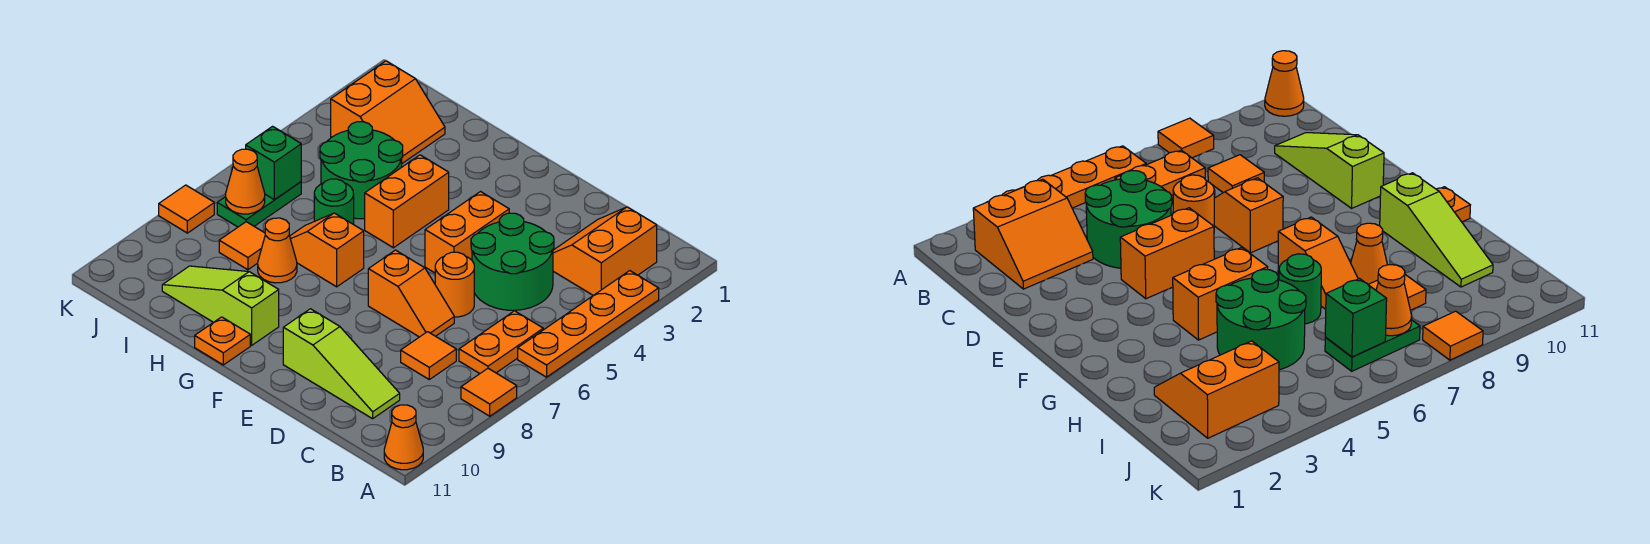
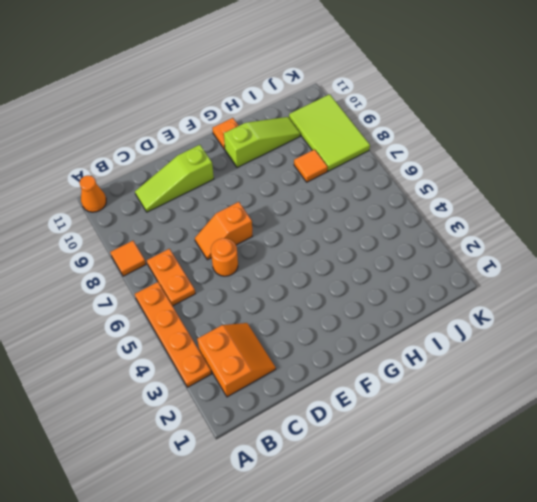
lime tile J8:K10 level 1 -> orange tile K8 level 1
none -> green round brick C4:D5 level 1
none -> orange tile C8 level 1
none -> orange brick E4:E5 level 1

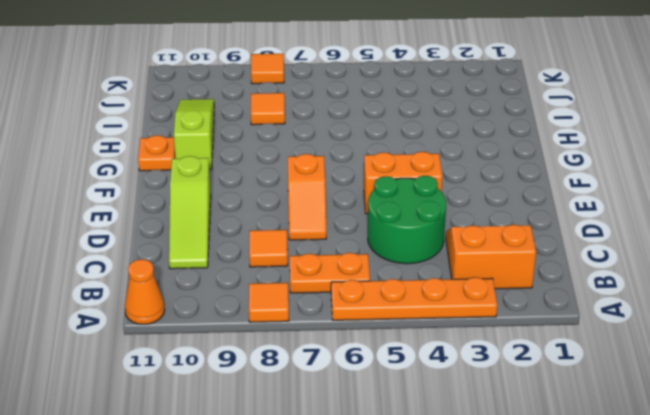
none -> orange round brick D6 level 1
none -> orange brick G4:G5 level 1
none -> orange slope G7:H7 level 1 top G

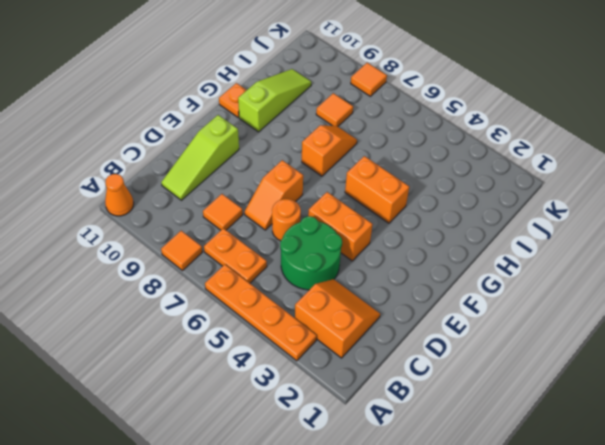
none -> green round brick H4:I5 level 1
none -> green round brick H6 level 1
none -> orange cone H8 level 1

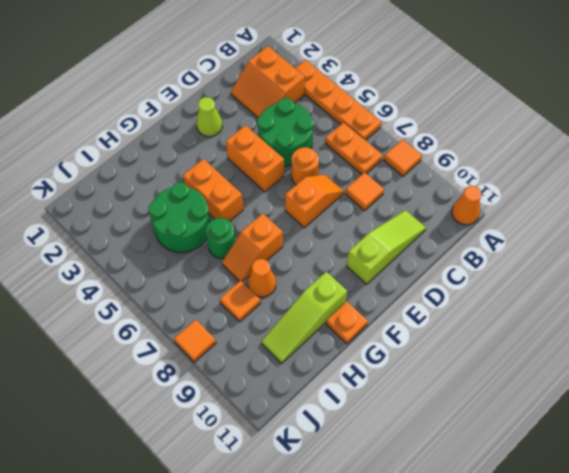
lime cone E2 level 1 -> none
none -> orange slope I2:J3 level 1 top J
none -> green plate J6:J7 level 1
none -> green brick J6 level 2

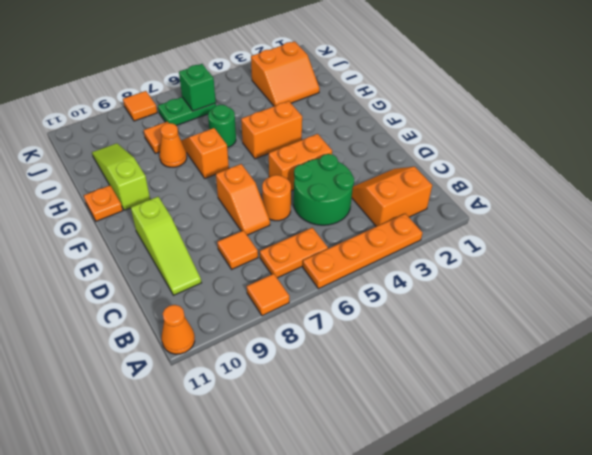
none -> green round brick H4:I5 level 1
none -> orange cone J7 level 2

